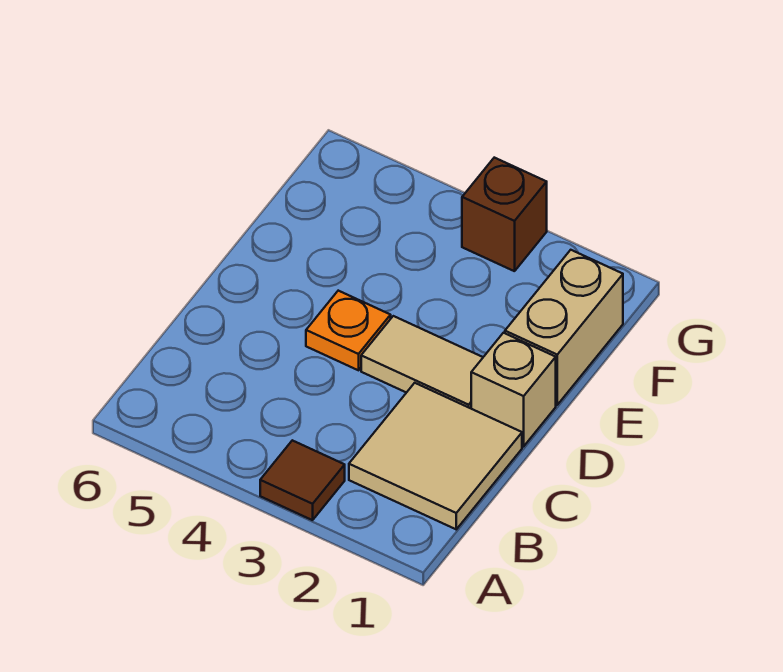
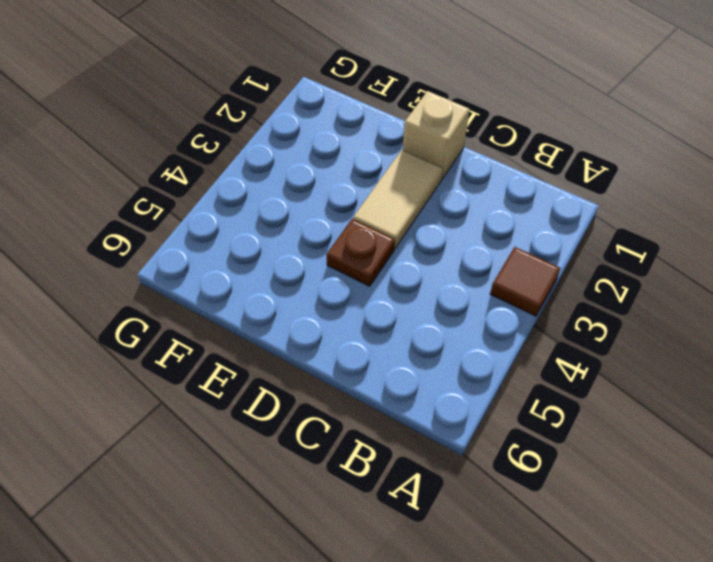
brown plate D4 level 1 -> orange plate D4 level 1
none -> tan tile B1:C2 level 1
none -> tan brick E1:F1 level 1

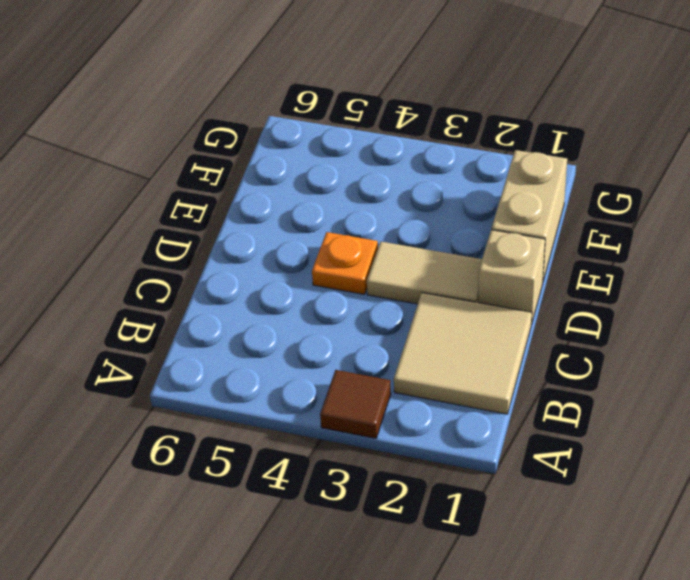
none -> brown brick G3 level 1

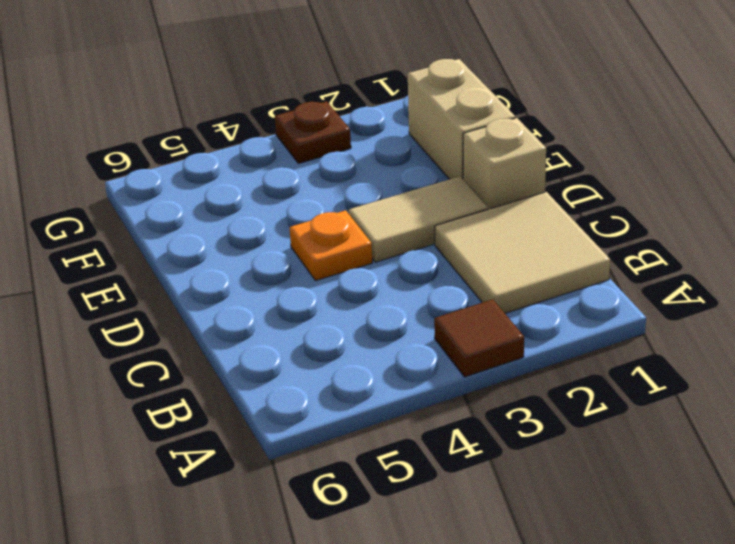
brown plate G3 level 1 -> brown brick G3 level 1

